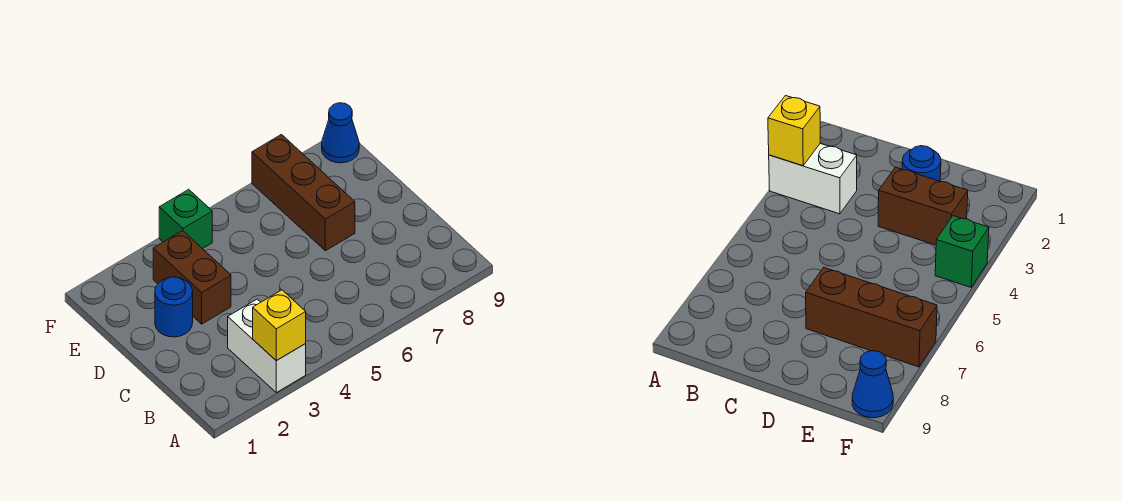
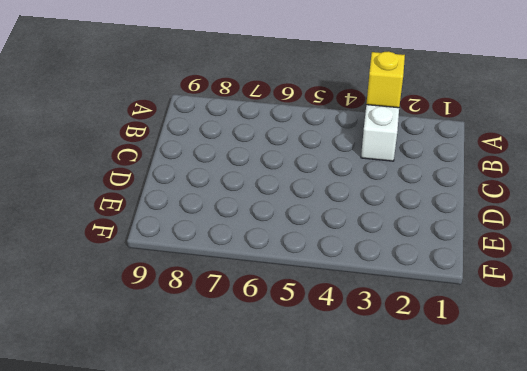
none -> blue round brick D2 level 1
none -> brown brick D3:E3 level 1

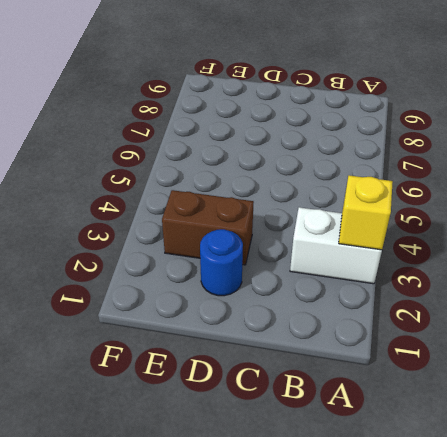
none -> brown brick D7:F7 level 1
none -> green brick F4 level 1

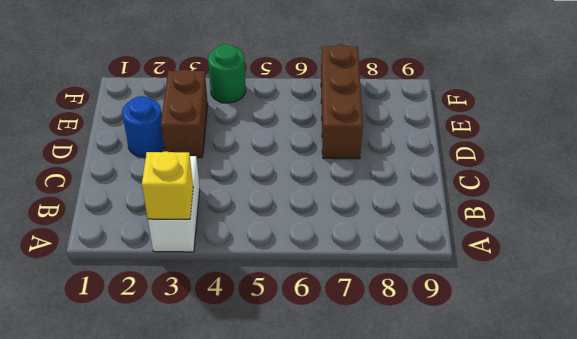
green round brick F4 level 1 -> green brick F4 level 1
none -> blue cone F9 level 1

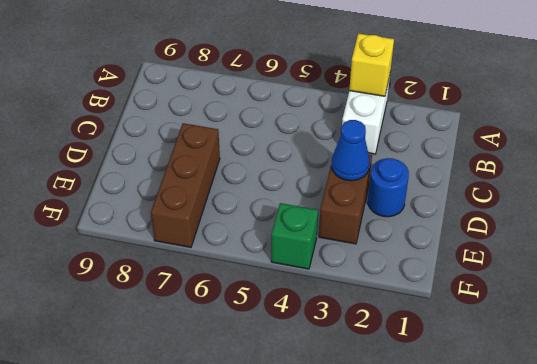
blue cone D3 level 2 -> blue cone F9 level 1

